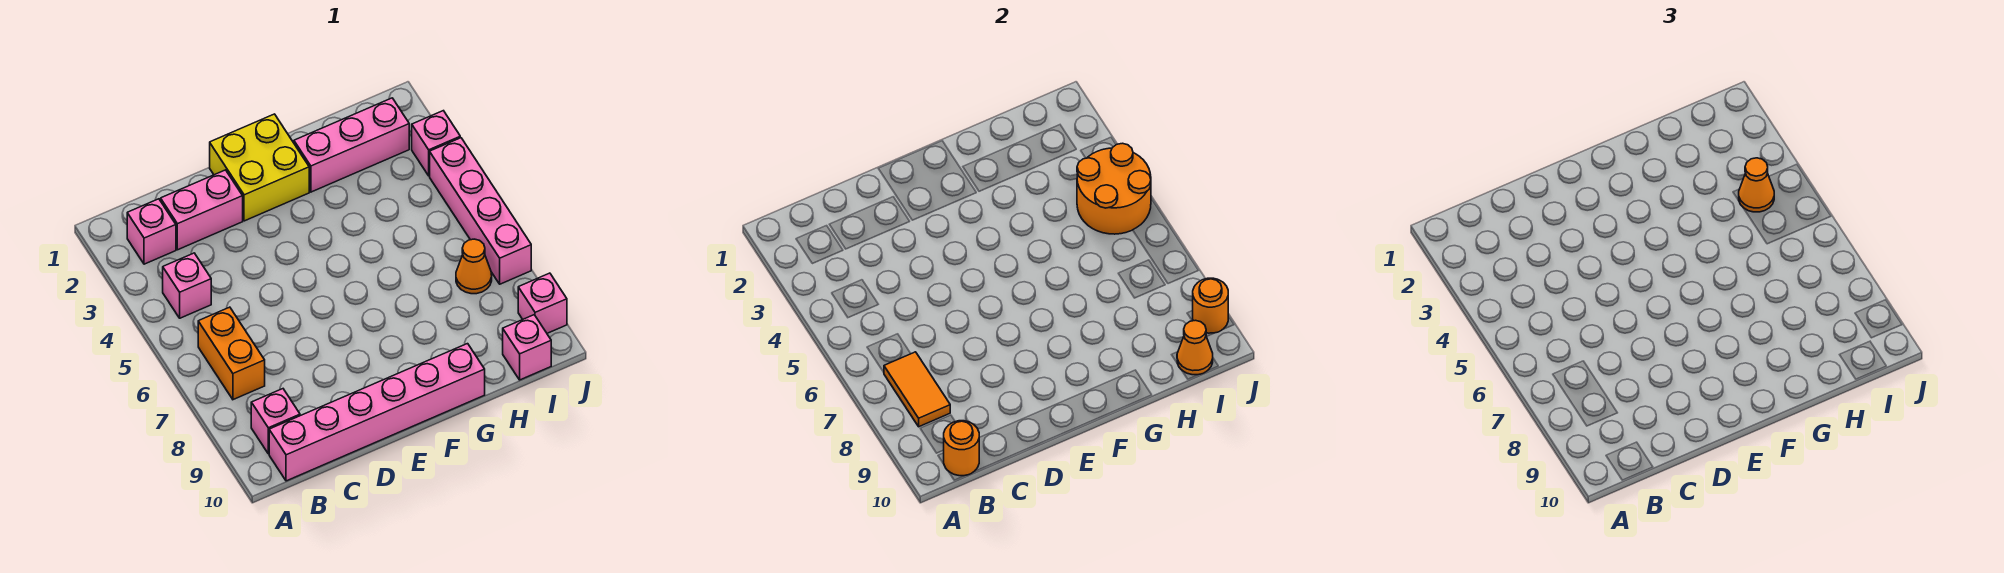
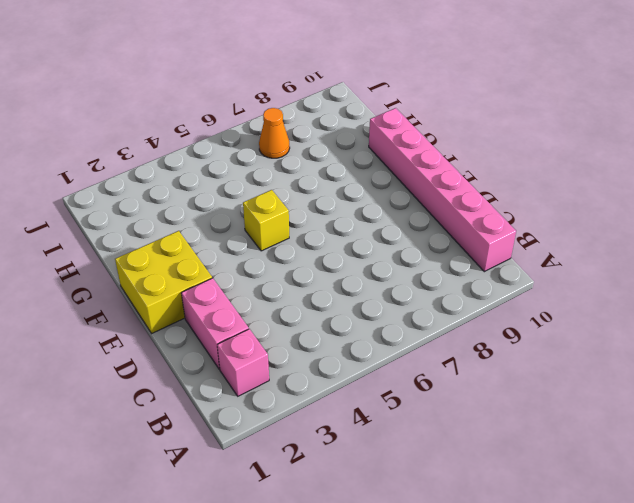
yellow brick F5 level 1 -> none
none -> pink brick B4 level 1
none -> orange brick B6:B7 level 1
none -> pink brick B9 level 1

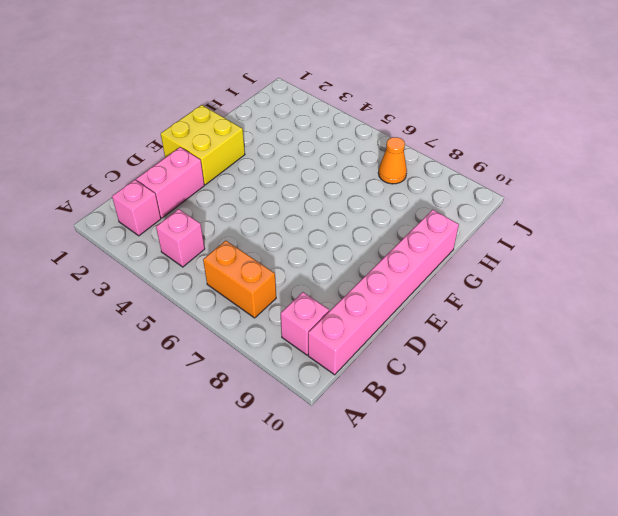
none -> pink brick G2:I2 level 1
none -> pink brick I10 level 1
none -> pink brick J3 level 1

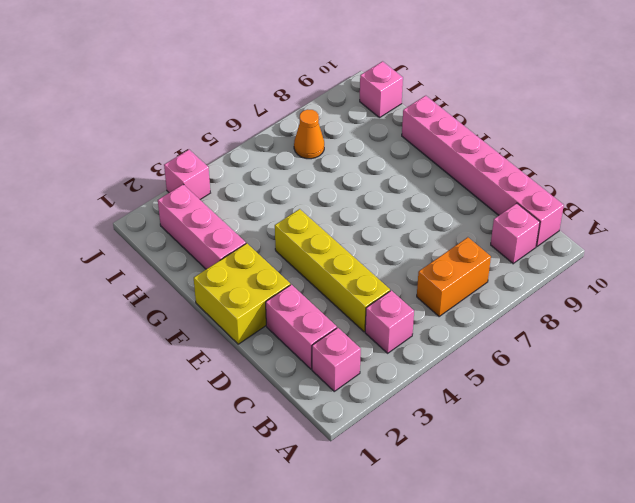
yellow brick C4:F4 level 1 -> none
none -> pink brick J4:J7 level 1
none -> pink brick J9 level 1
none -> orange tile B7:B8 level 2

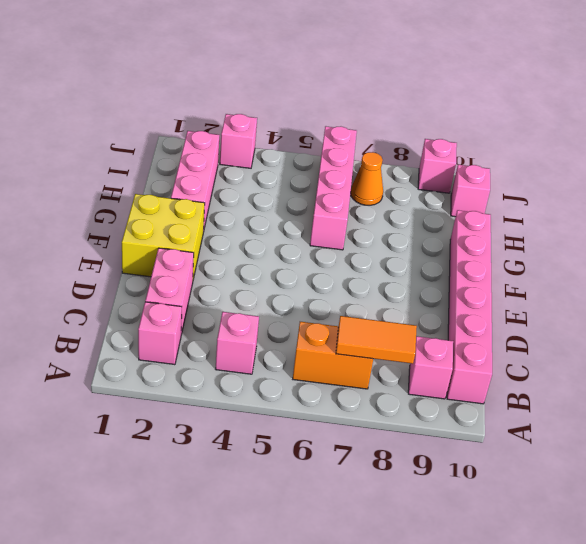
pink brick G6:J6 level 1 -> pink brick J4:J7 level 1
none -> orange round brick B10 level 2
none -> orange round brick I4:J5 level 2
none -> orange cone I10 level 2

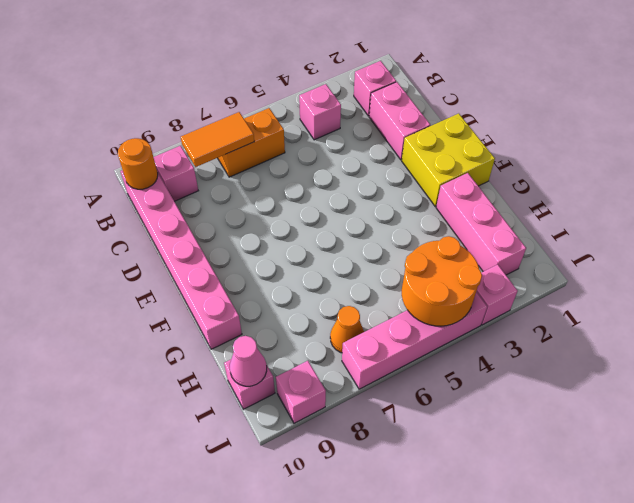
pink cone I10 level 2 -> orange cone I10 level 2
none -> orange round brick J9 level 2
none -> orange cone I4 level 3

